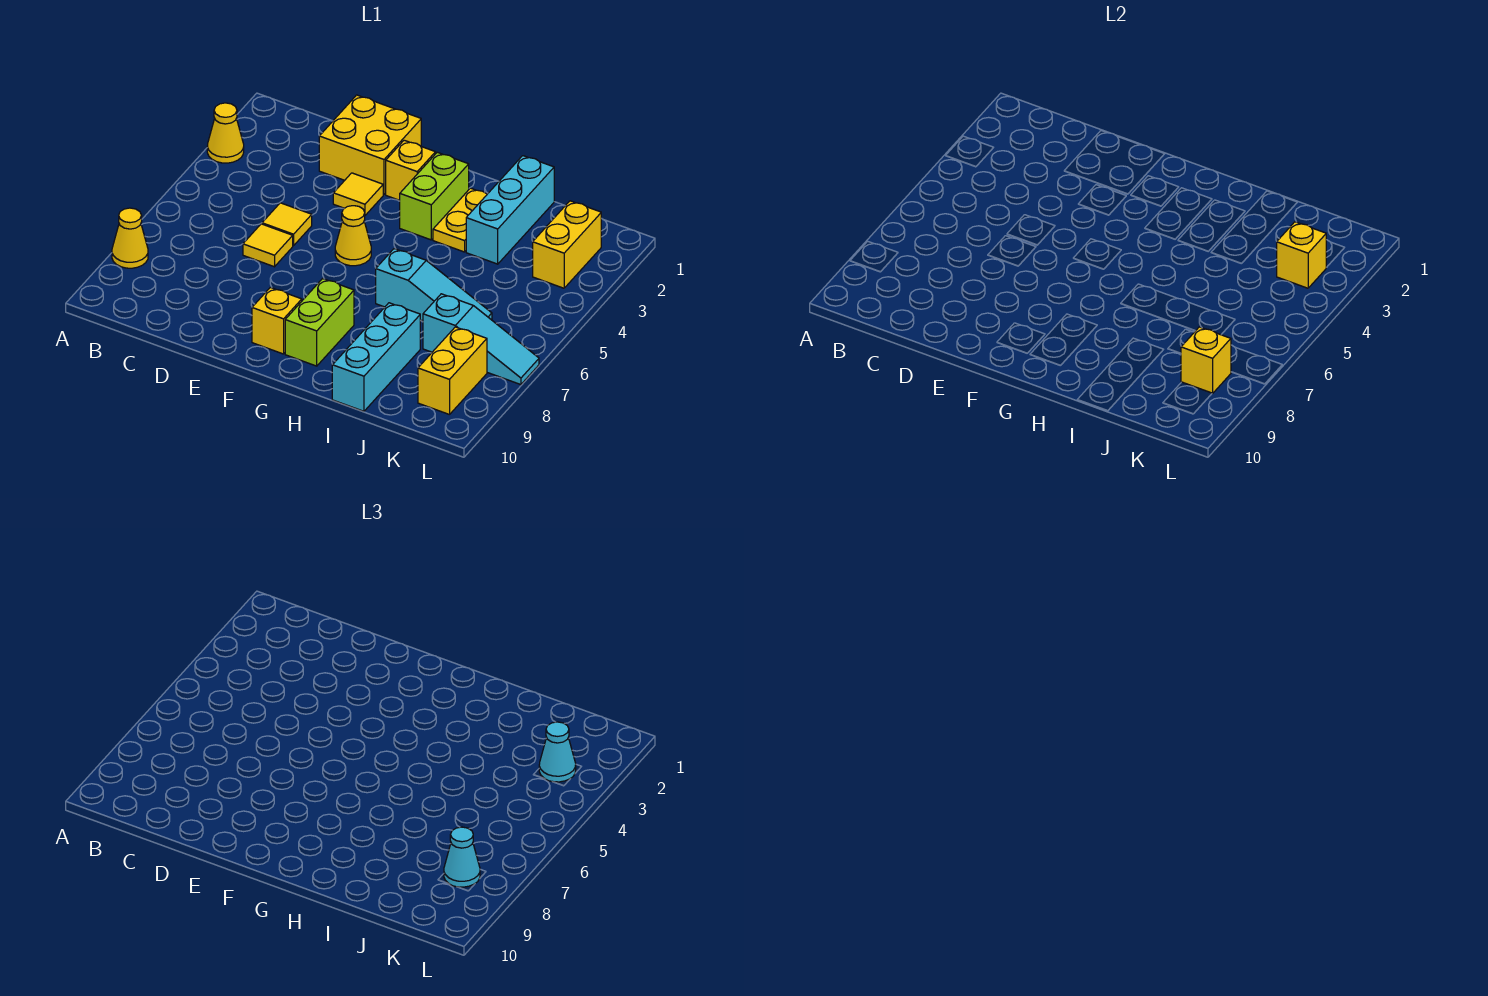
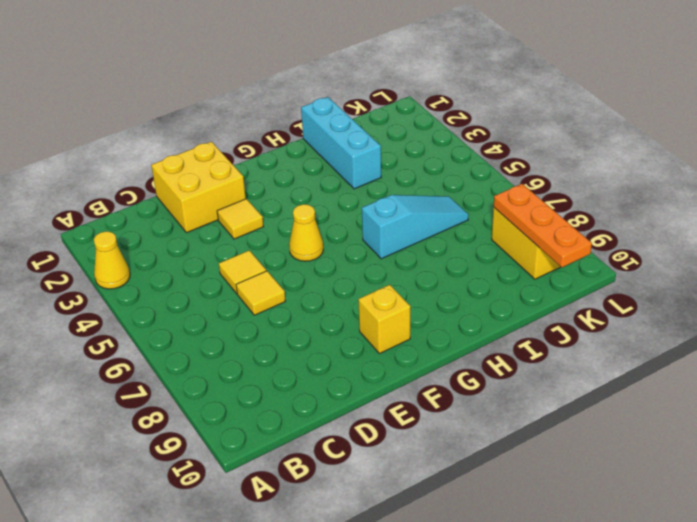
orange plate K8:K10 level 2 -> yellow brick K8 level 2
none -> yellow cone A8 level 1
none -> yellow brick F2 level 1
none -> lime brick G2:G3 level 1

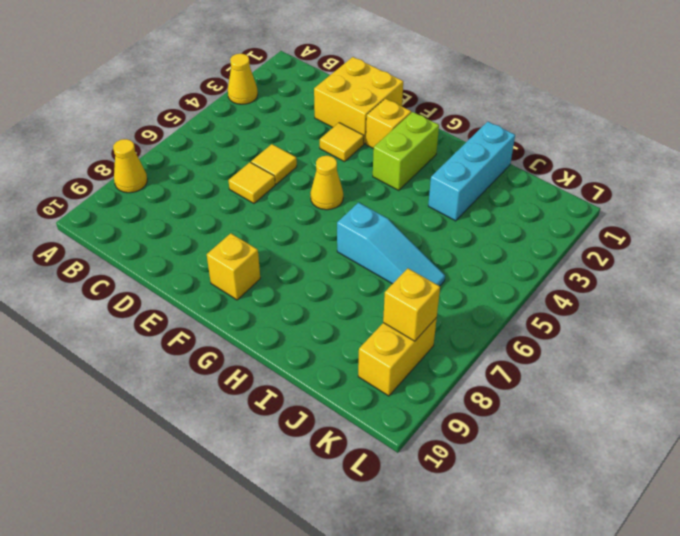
none -> lime brick G8:G9 level 1
none -> yellow plate H2:H3 level 1
none -> cyan brick I8:I10 level 1

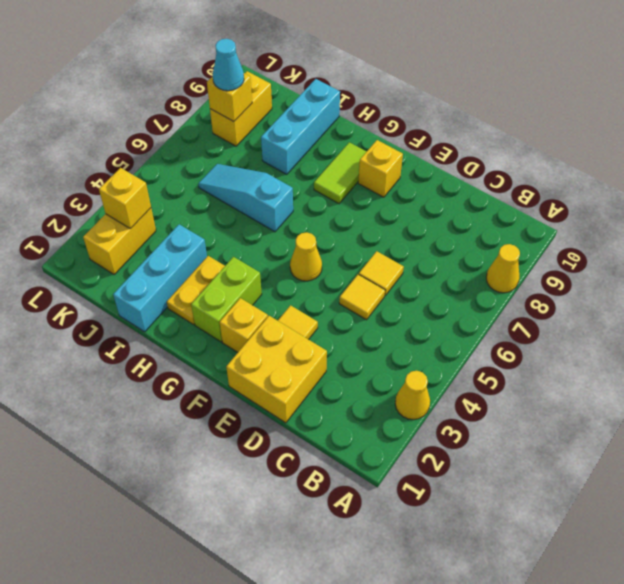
lime tile G8:G9 level 1 -> lime brick G8:G9 level 1
none -> cyan slope J7:L7 level 1 top J
none -> cyan cone K3 level 3

